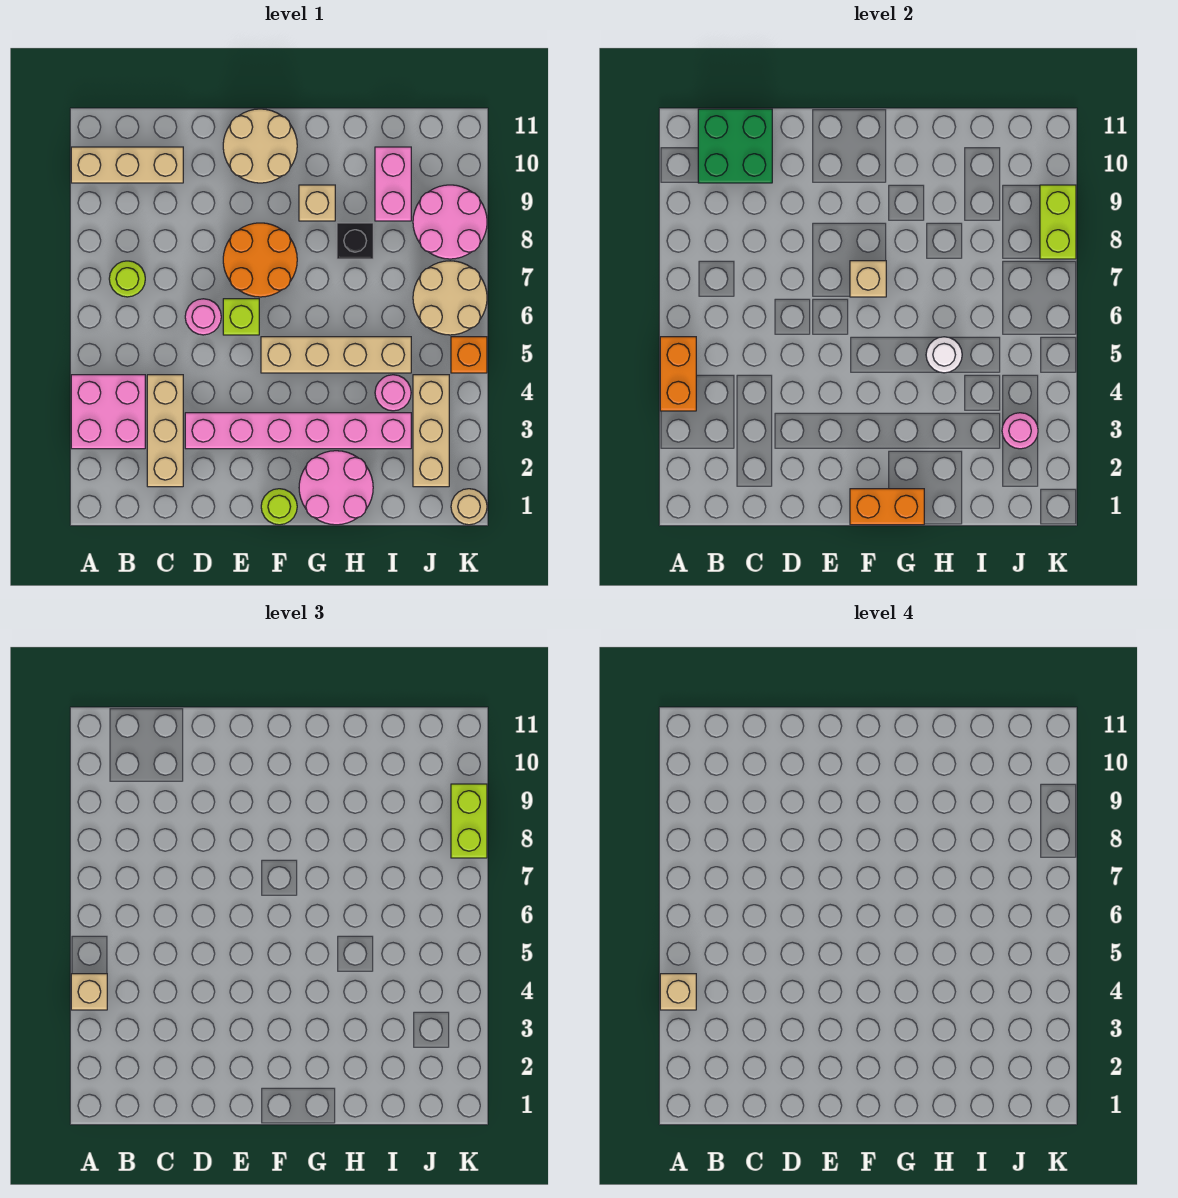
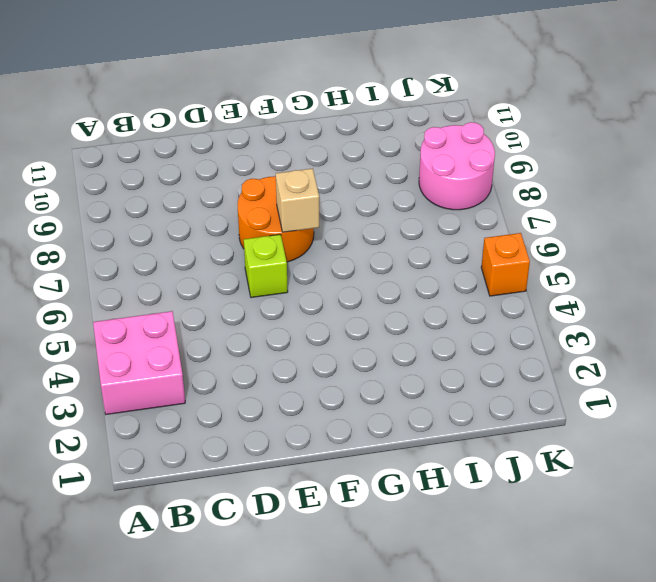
none -> tan brick A10:C10 level 1
none -> lime round brick B7 level 1
none -> tan brick C2:C4 level 1
none -> pink brick D3:I3 level 1

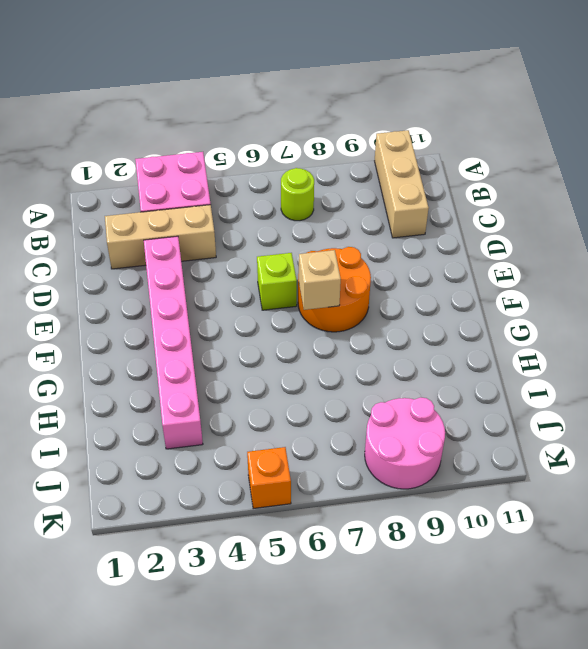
none -> pink round brick D6 level 1
none -> tan round brick E10:F11 level 1
none -> lime round brick F1 level 1
none -> tan brick F5:I5 level 1

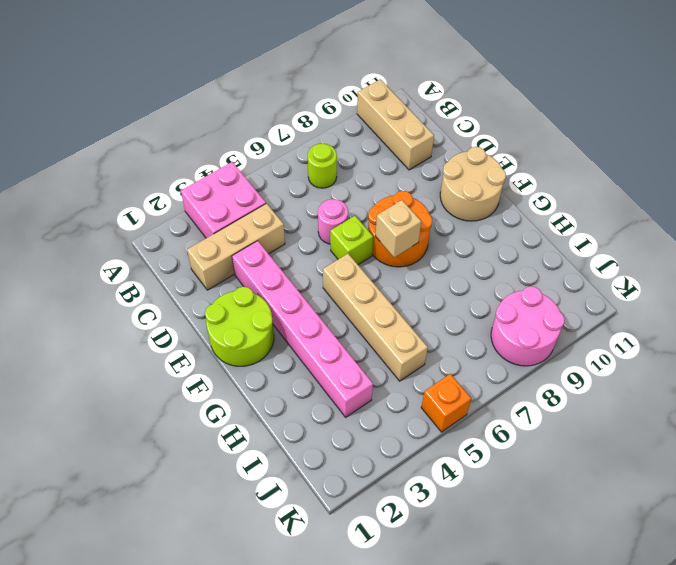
lime round brick E1:F2 level 1 -> lime round brick F1 level 1
none -> pink round brick G1:H2 level 1
none -> tan brick G9 level 1
none -> black brick H8 level 1
none -> pink round brick I4 level 1

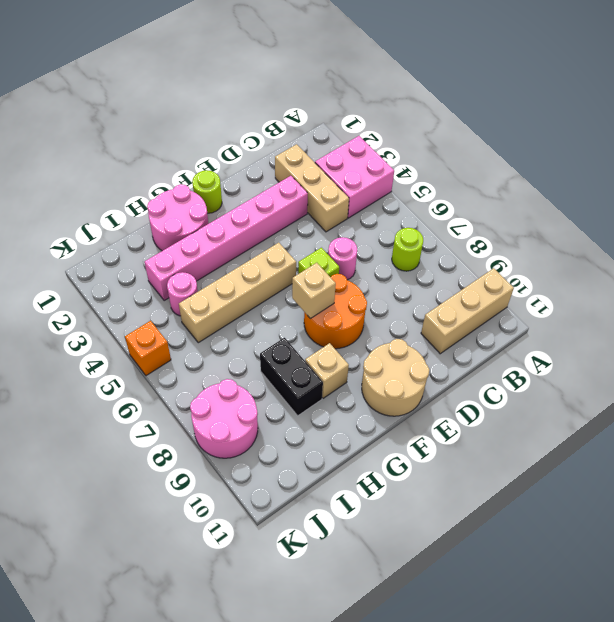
black brick H8:H9 level 1 -> black brick H8 level 1
none -> pink brick I9:I10 level 1
none -> tan brick J2:J4 level 1
none -> tan round brick J6:K7 level 1
none -> tan round brick K1 level 1

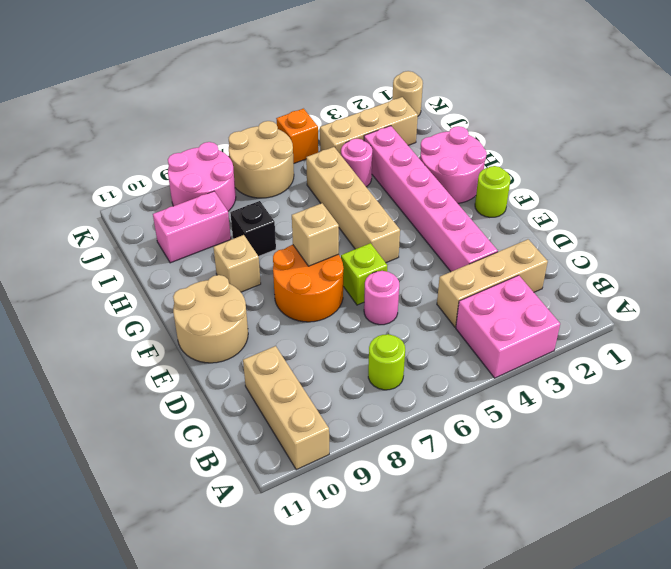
none -> orange brick A4:A5 level 2
none -> green brick B10:C11 level 2
none -> orange brick F1:G1 level 2
none -> white round brick H5 level 2

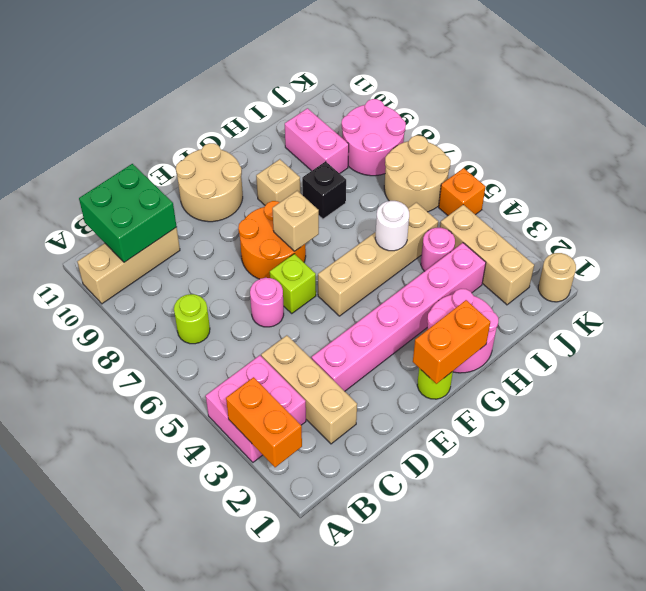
orange brick A2:A3 level 2 -> orange brick A4:A5 level 2
none -> pink round brick J3 level 2
none -> lime brick K8:K9 level 2
none -> tan brick A4 level 3
none -> lime brick K8:K9 level 3

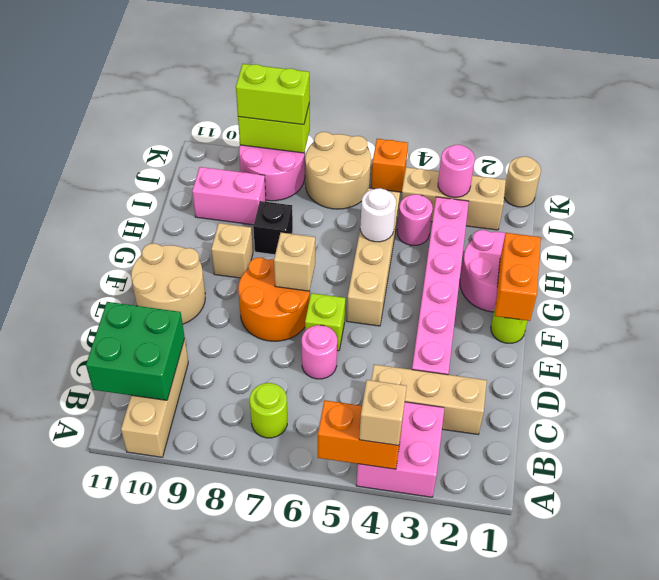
none -> tan brick A4 level 4

